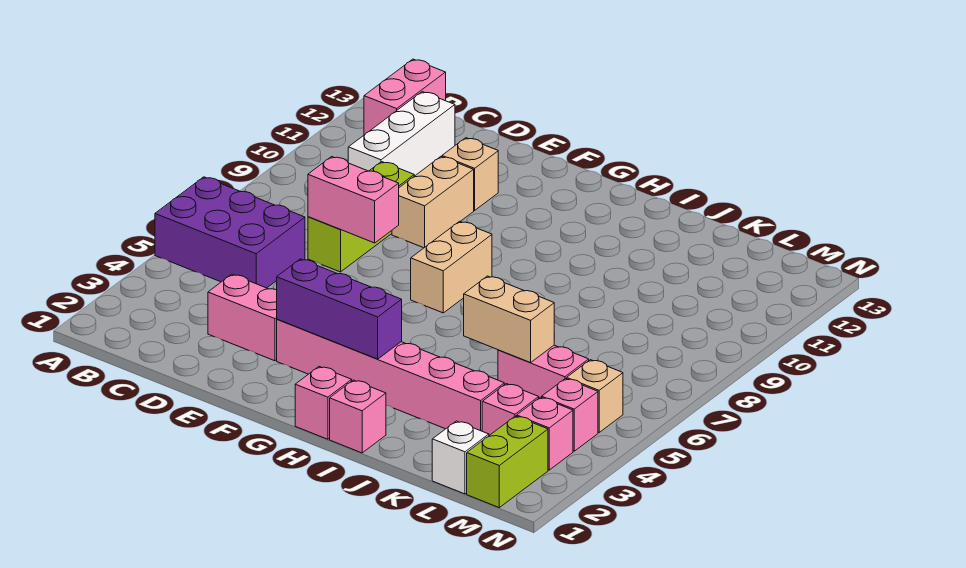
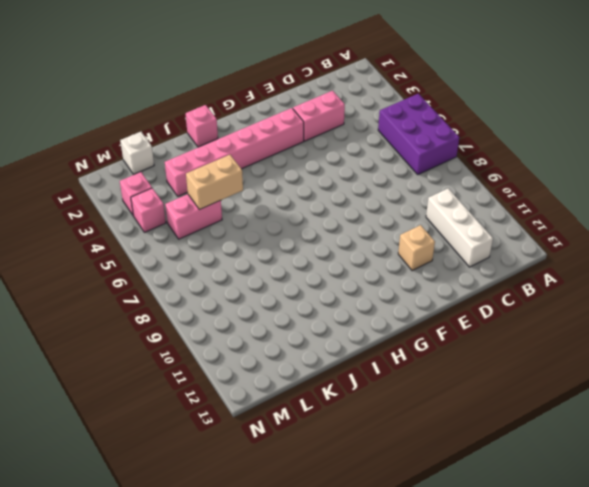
purple brick A5:B7 level 1 -> purple brick A5:C6 level 1
none -> pink brick B12:B13 level 1
none -> lime brick D7:D9 level 1
none -> tan brick E9:E10 level 1

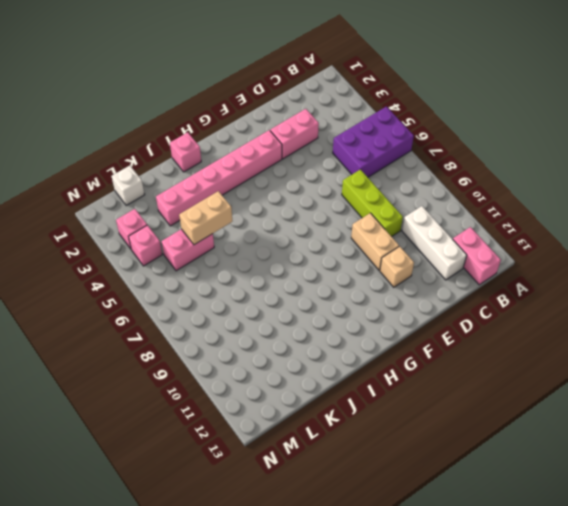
none -> tan brick G7:G8 level 1
none -> pink brick H1 level 1
none -> pink brick L3 level 1

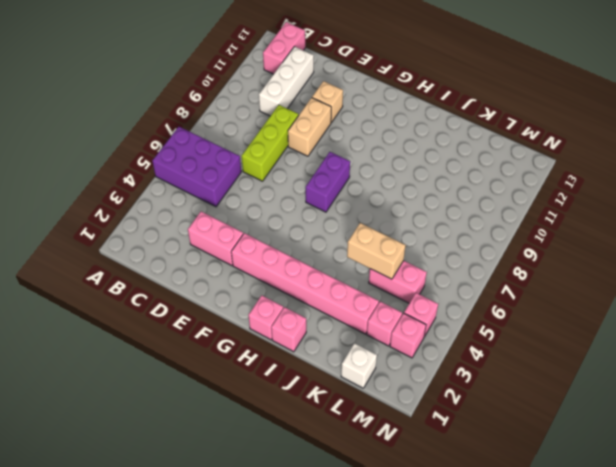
purple brick G7:G8 level 1 -> tan brick G7:G8 level 1
none -> lime brick M1:M2 level 1
none -> tan brick M5 level 1
none -> pink brick D7:E7 level 2

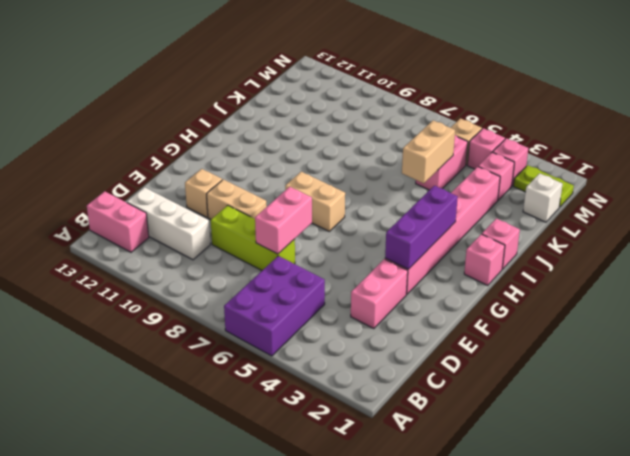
lime plate M1:M2 level 1 -> lime brick M1:M2 level 1

